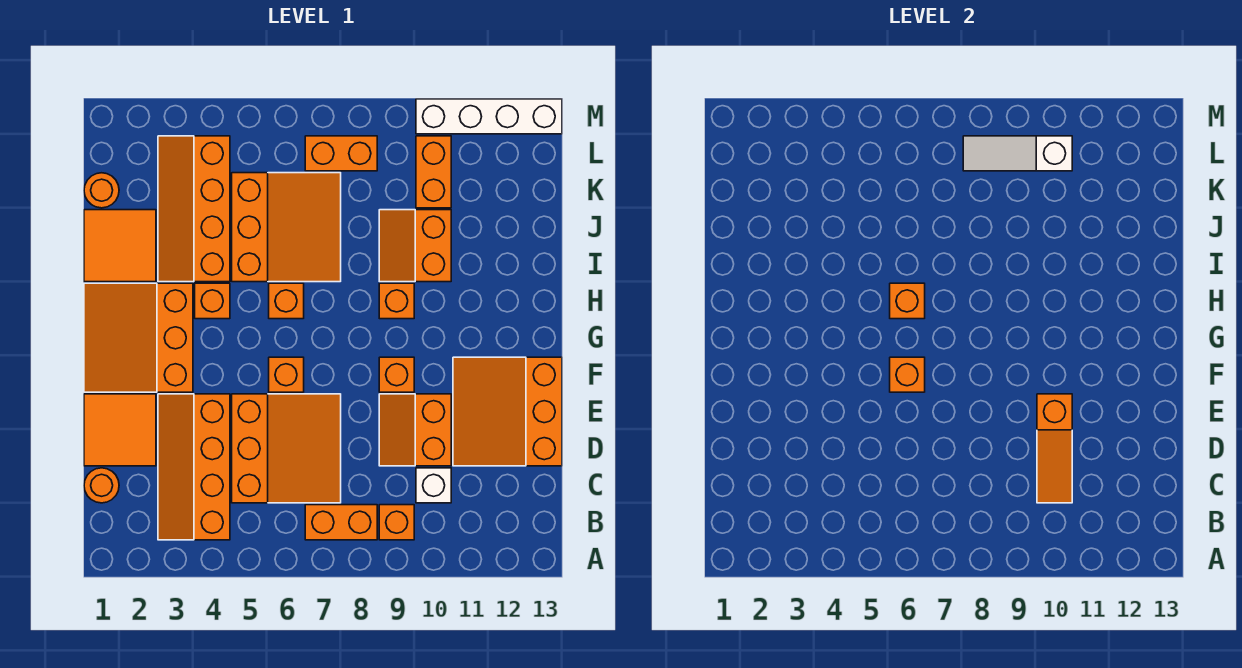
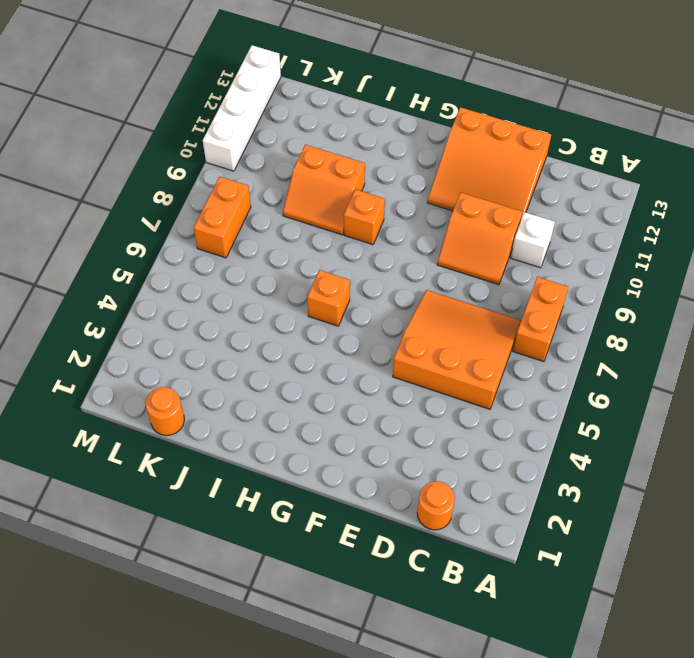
none -> orange slope B3:E4 level 1 top 4
none -> orange brick B9 level 1
none -> orange tile D1:E2 level 1

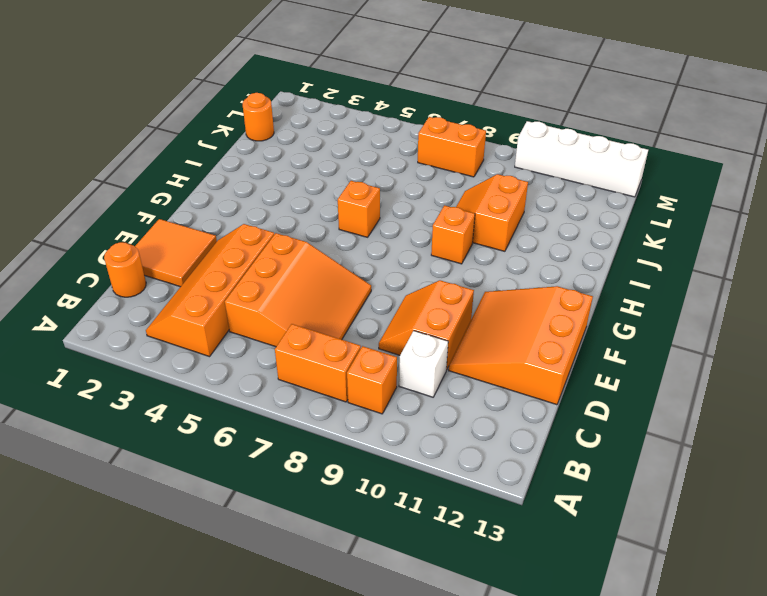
none -> orange slope F1:H3 level 1 top 3
none -> orange brick F6 level 1
none -> orange brick F9 level 1

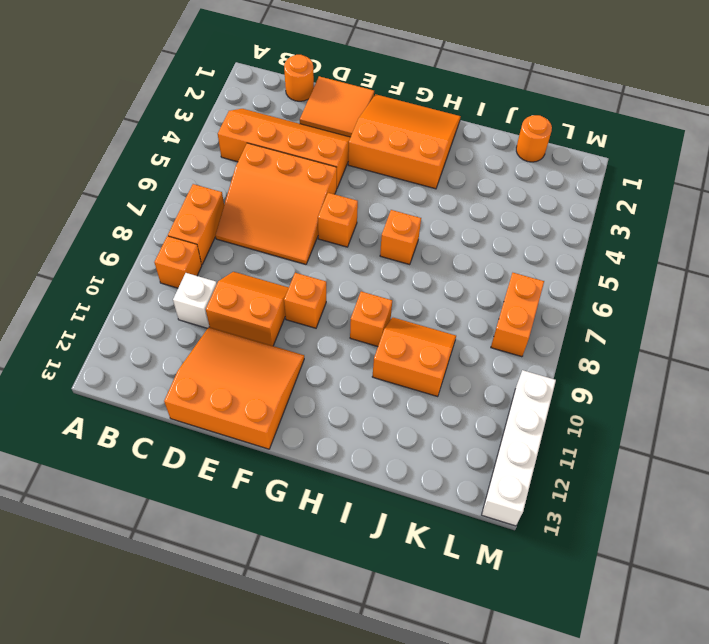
none -> orange brick H4 level 1
none -> orange tile I1:J2 level 1
none -> orange slope I3:L4 level 1 top 4

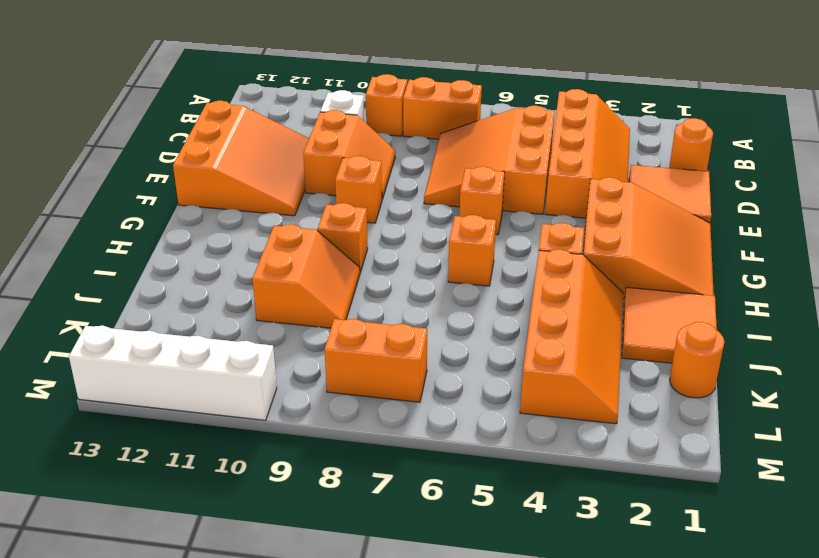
none -> orange slope I5:K7 level 1 top 5
none -> orange brick K10:L10 level 1
none -> orange slope C10:E10 level 2 top E

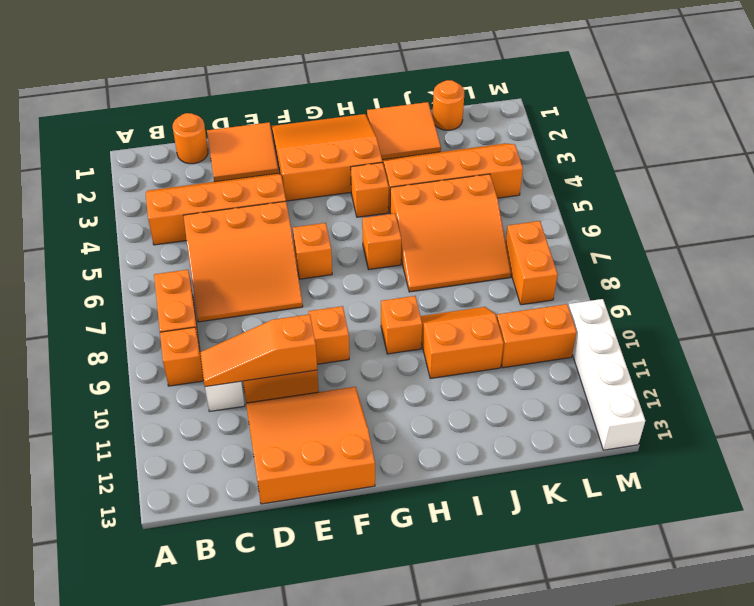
none -> orange brick F6 level 2
none -> orange brick H6 level 2
none -> white slope L8:L10 level 2 top 10

